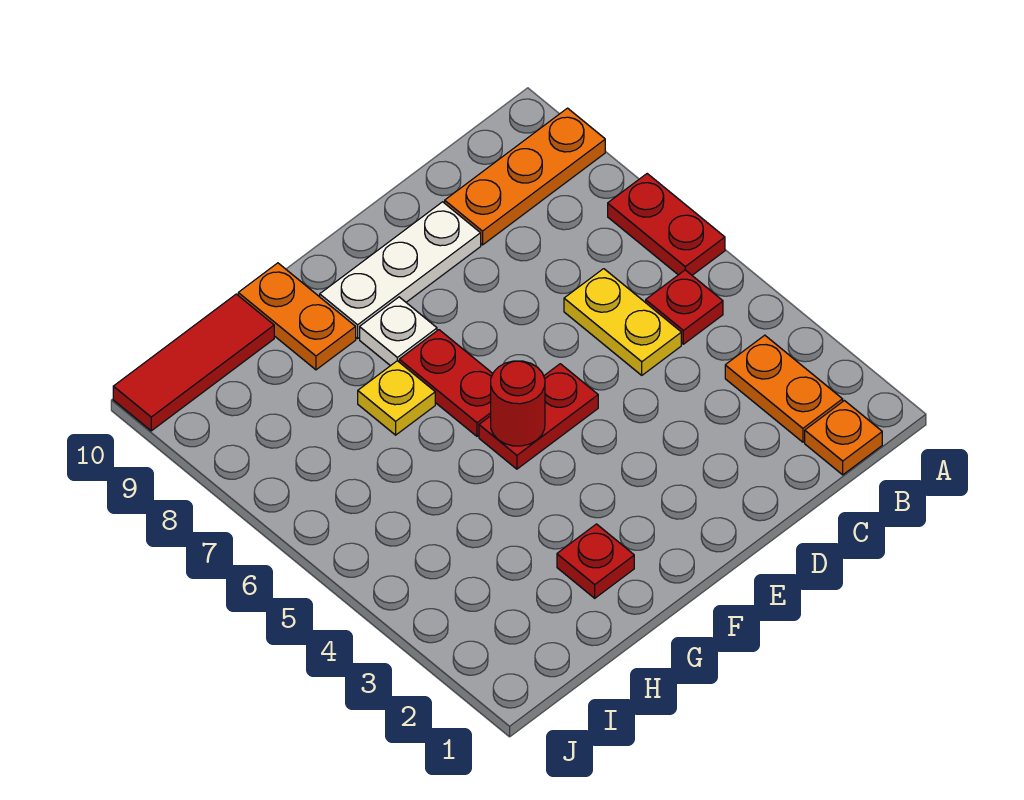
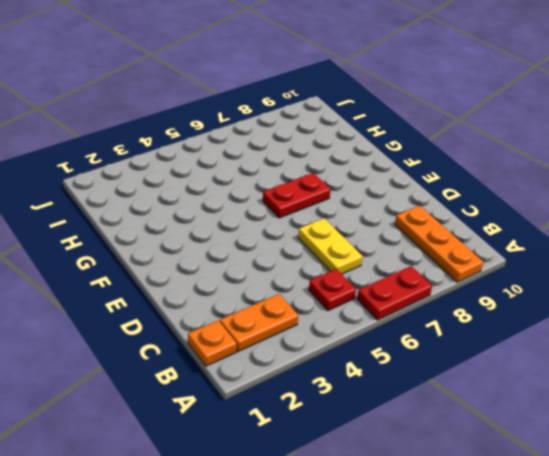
yellow plate C6:D6 level 1 -> yellow plate C5:C6 level 1
none -> white plate D9:F9 level 1
none -> red plate E5:F5 level 1
none -> white plate F8 level 1

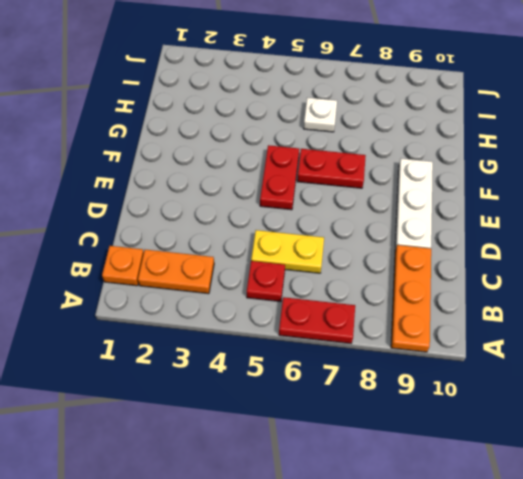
white plate H6 level 1 -> white plate F8 level 1
none -> red plate G2 level 1
none -> yellow plate G7 level 1
none -> orange plate G9:G10 level 1

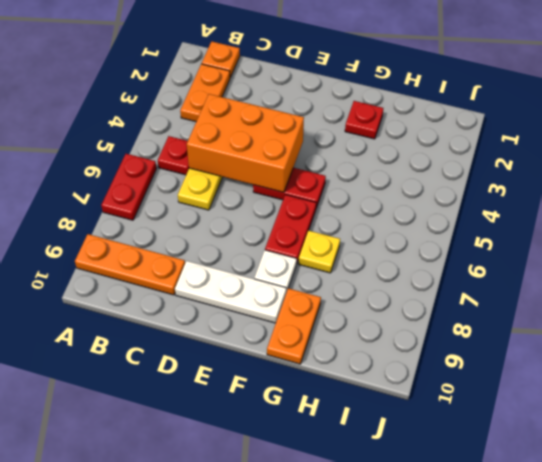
orange brick C4:E5 level 2 -> none
none -> red tile H10:J10 level 1
none -> red round brick F5 level 2

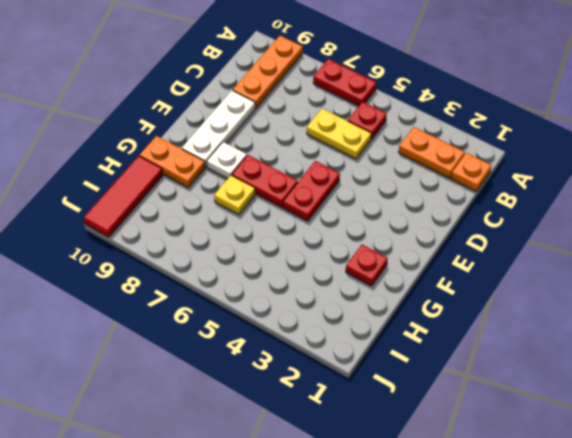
none -> red round brick F5 level 2

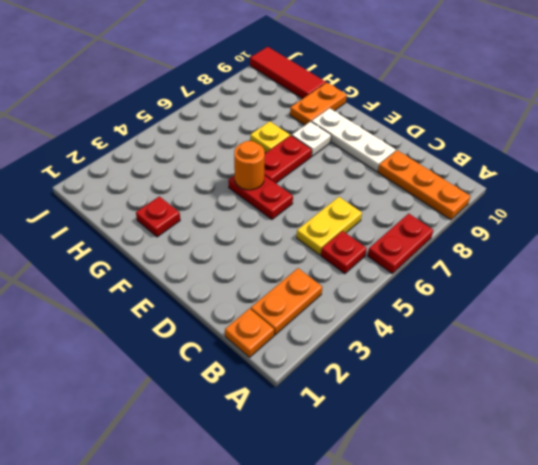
orange round brick F5 level 2 -> red round brick F5 level 2

